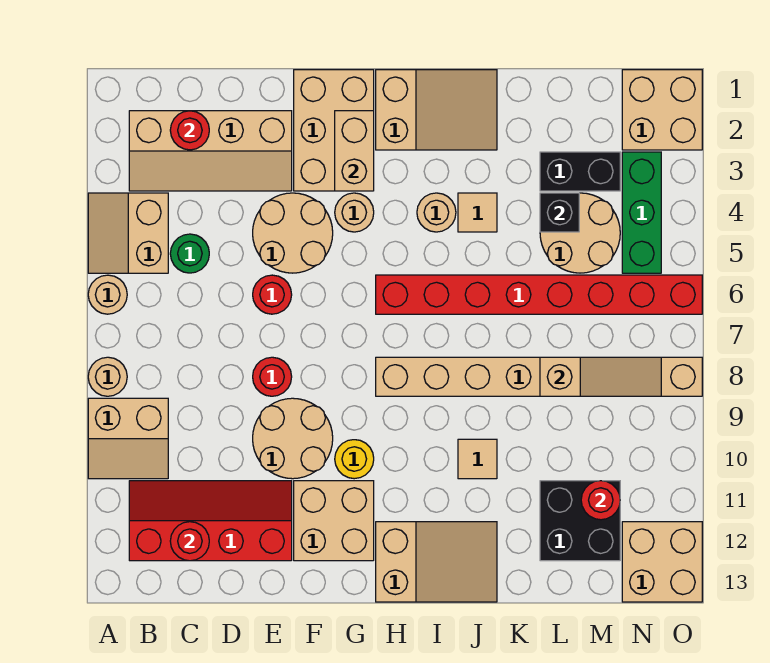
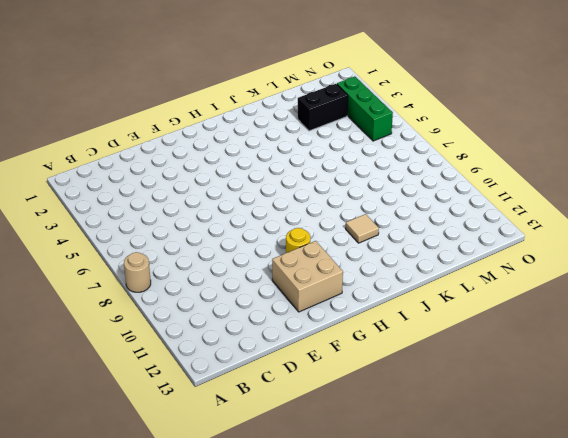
none -> tan slope A4:B5 level 1 top B
none -> tan round brick A6 level 1
none -> tan slope A9:B10 level 1 top 9
none -> tan slope B2:E3 level 1 top 2

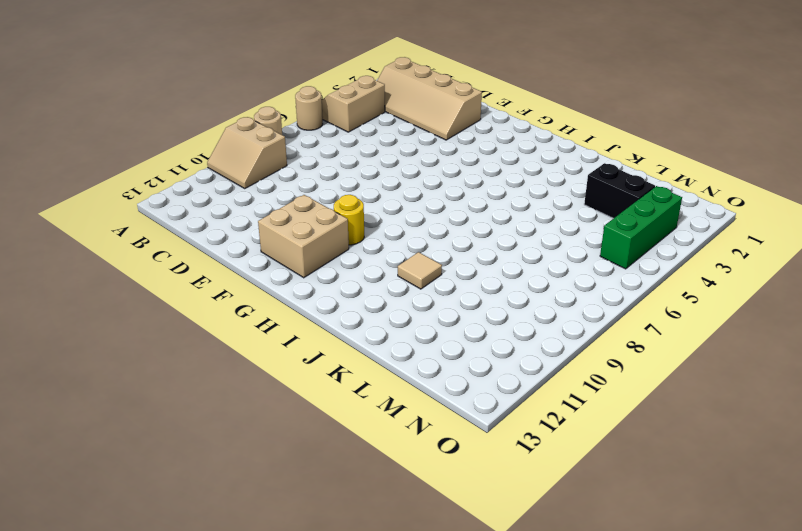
none -> red slope B11:E12 level 1 top 12
none -> green round brick C5 level 1
none -> tan round brick E4:F5 level 1
none -> red round brick E6 level 1

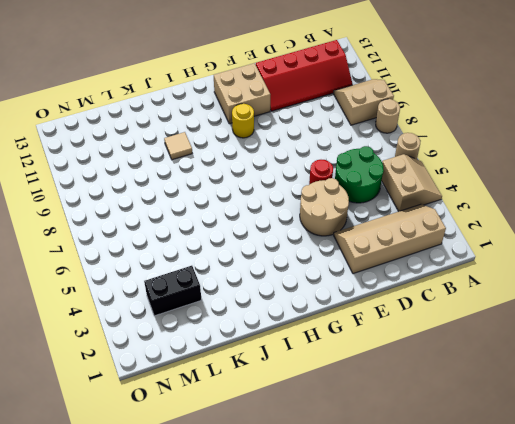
green round brick C5:D6 level 1 -> green round brick C5 level 1
none -> red round brick E8 level 1
none -> tan round brick E9:F10 level 1
none -> tan brick F1:G3 level 1
none -> tan round brick G4 level 1

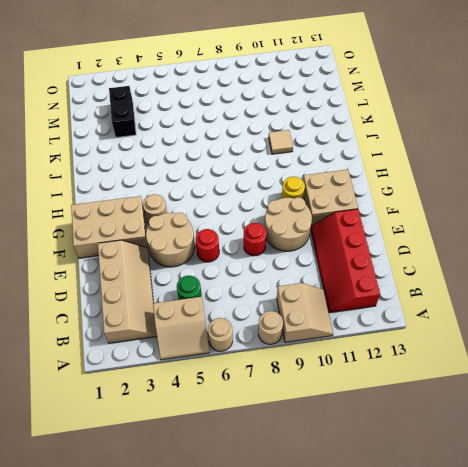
none -> tan slope H1:J2 level 1 top H
none -> red brick H6:O6 level 1
none -> tan brick H8:O8 level 1
none -> tan slope H12:J13 level 1 top H

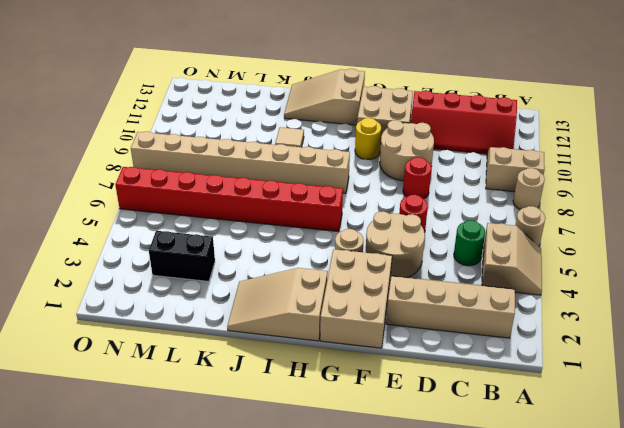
none -> tan round brick I4 level 1
none -> tan tile J4 level 1
none -> tan round brick L4:M5 level 1
none -> black brick L11:M12 level 1

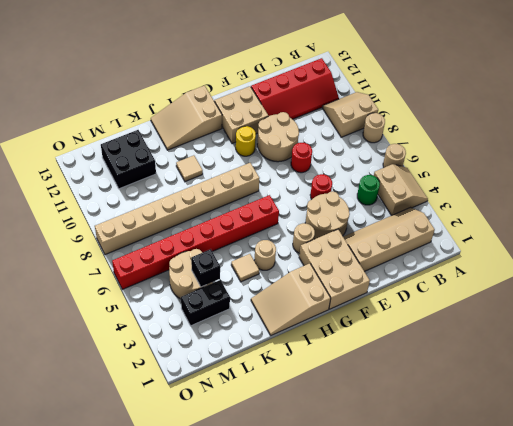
none -> tan brick N1:O2 level 1
none -> green brick N3:N5 level 1
none -> tan brick N12:O13 level 1
none -> red round brick C2 level 2

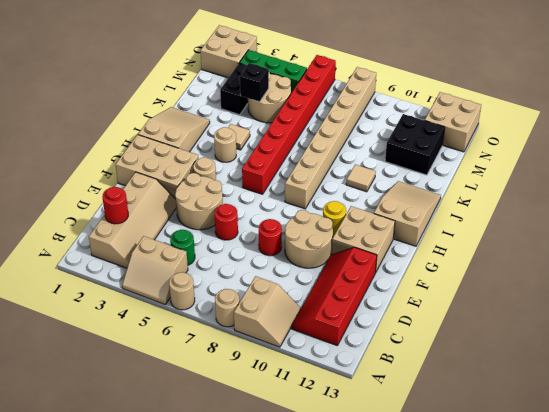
none -> red round brick C12 level 2
none -> tan brick G2:G3 level 2
none -> tan slope L8:N8 level 2 top L
none -> red round brick M11 level 2

